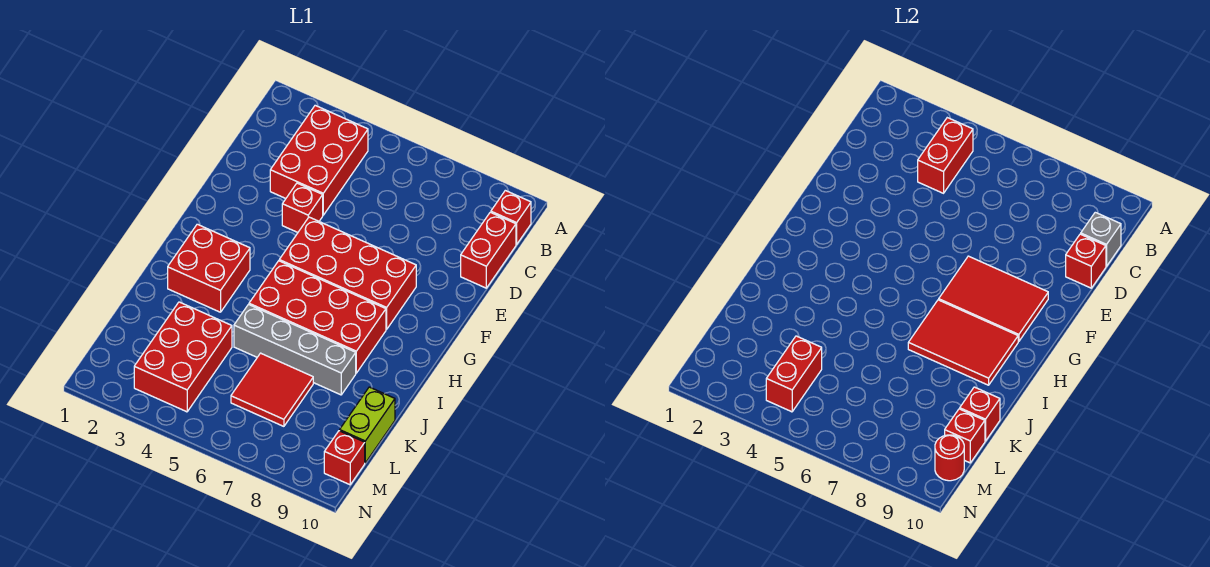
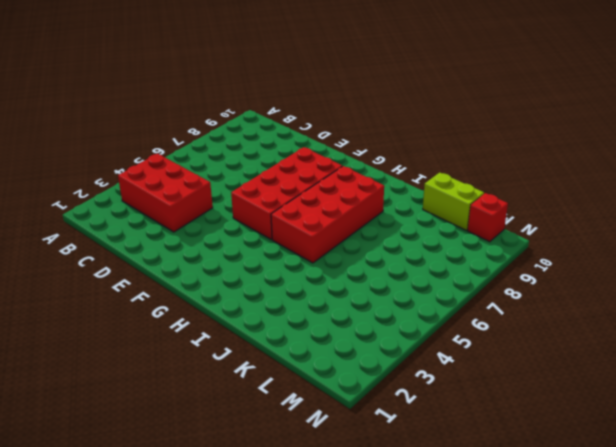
none -> red brick B10 level 1
none -> red brick C10:D10 level 1
none -> red brick E4 level 1

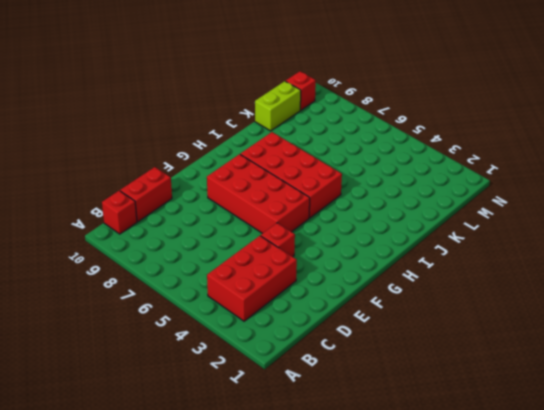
none -> red brick H2:I3 level 1
none -> grey brick J5:J8 level 1
none -> red brick K3:M4 level 1

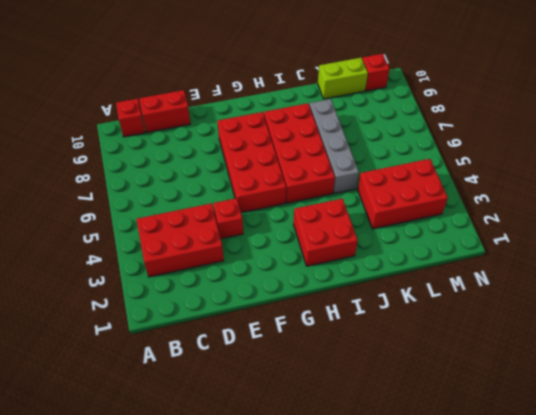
none -> red tile K6:L7 level 1
none -> red brick B4:C4 level 2
none -> grey brick C10 level 2

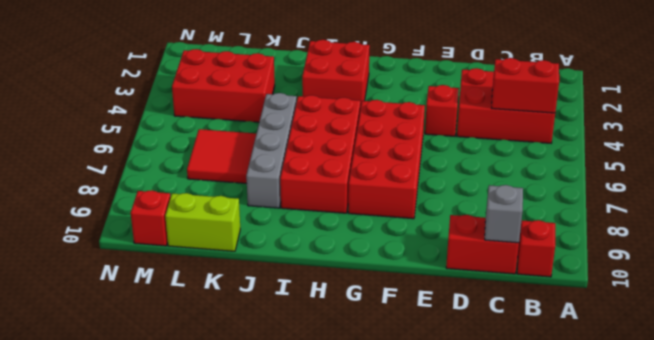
none -> red brick D10 level 2
none -> red tile F7:G9 level 2
none -> red tile H7:I9 level 2

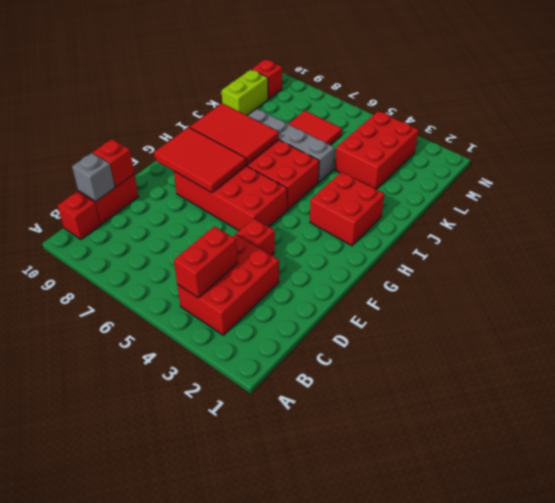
none -> red brick K10 level 2
none -> red brick L4:M4 level 2
none -> red brick L10 level 2

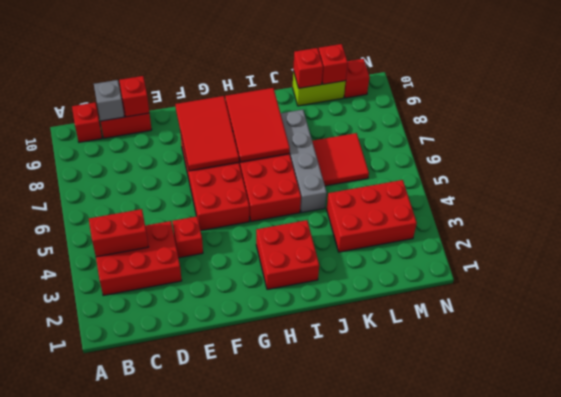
none -> red brick L4:M4 level 2
none -> red round brick M10 level 2

